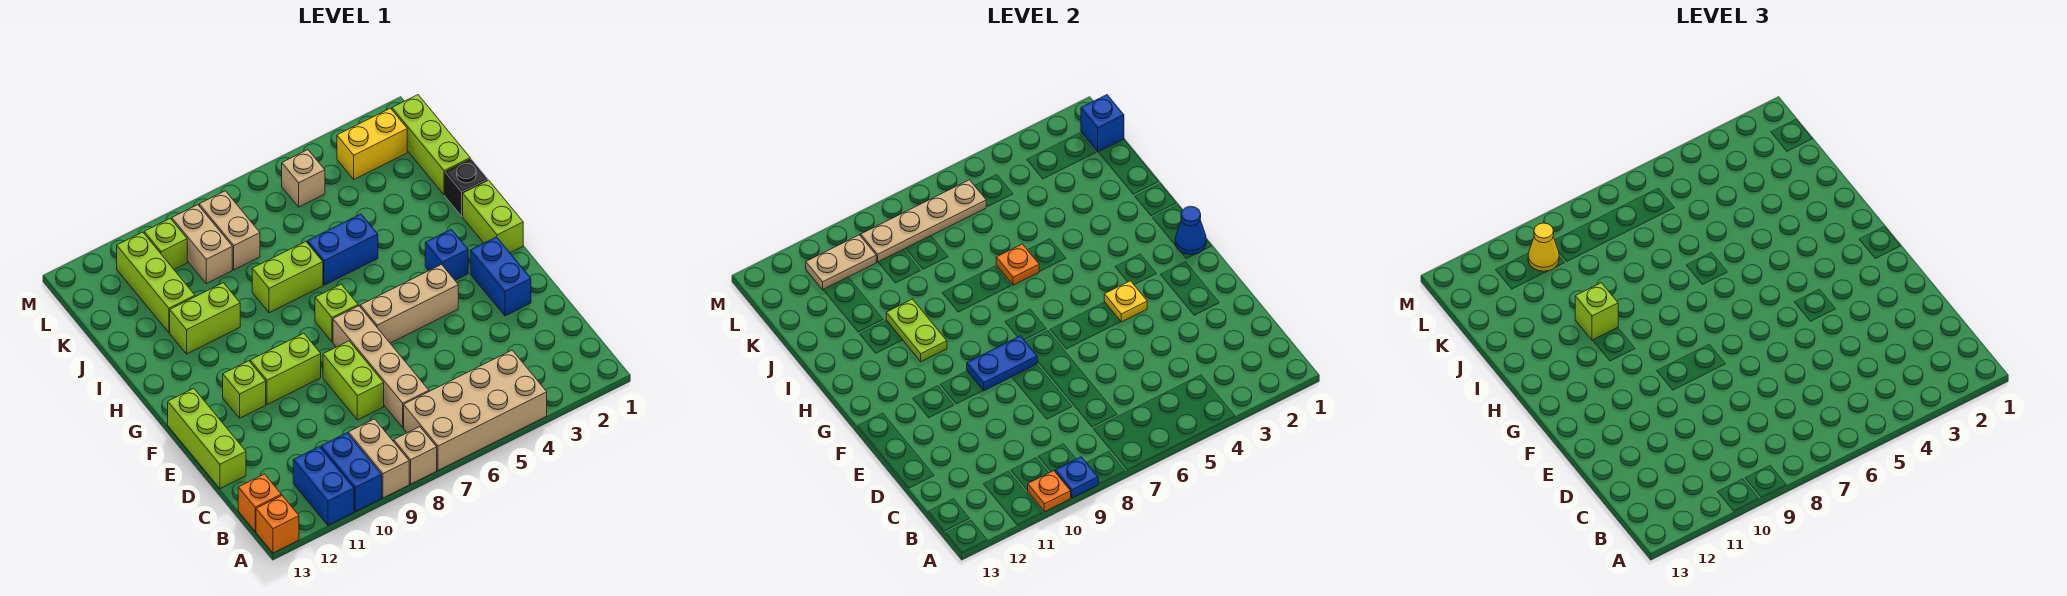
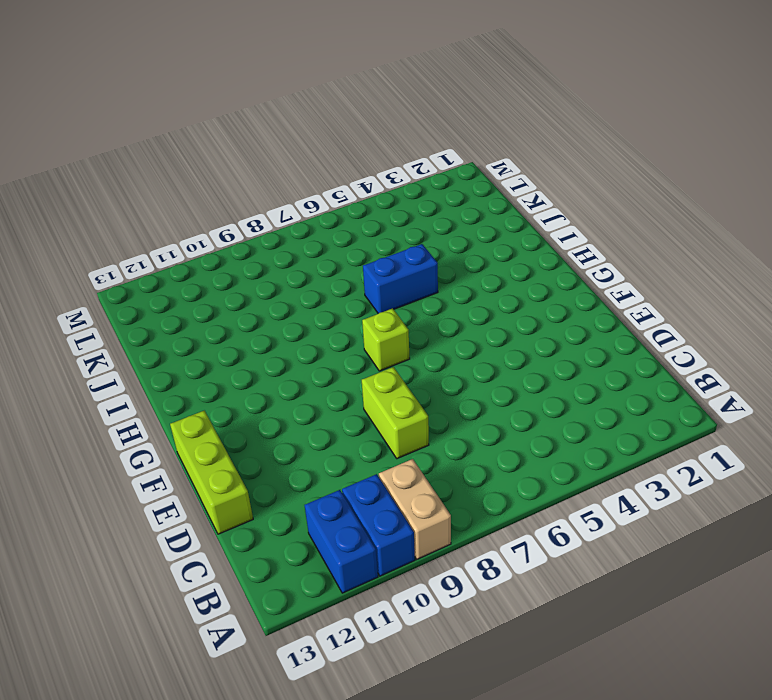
none -> tan brick A4:B7 level 1
none -> tan brick A8 level 1
none -> orange brick A13 level 1
none -> orange brick B13 level 1

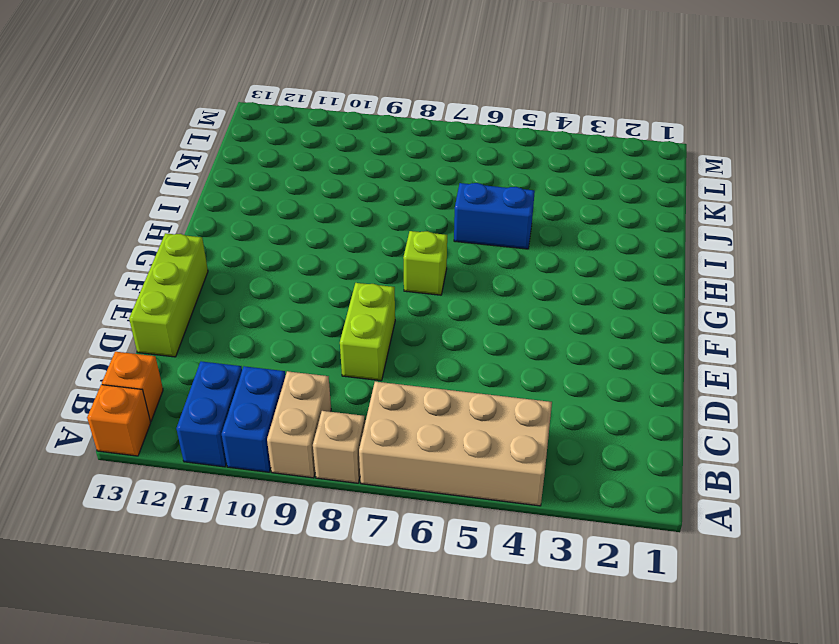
none -> tan brick C7:F7 level 1
none -> blue brick E2:F2 level 1
none -> tan brick F4:F6 level 1
none -> lime brick F9:F10 level 1

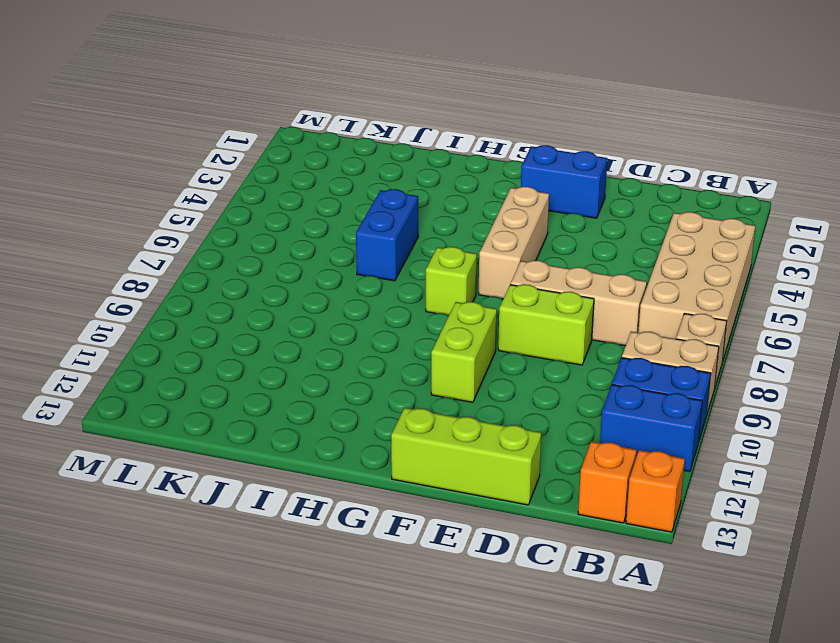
tan brick C7:E7 level 1 -> tan brick C7:F7 level 1
none -> lime brick F11 level 1
none -> lime brick G1:H1 level 1
none -> blue brick G3 level 1
none -> black brick I1 level 1

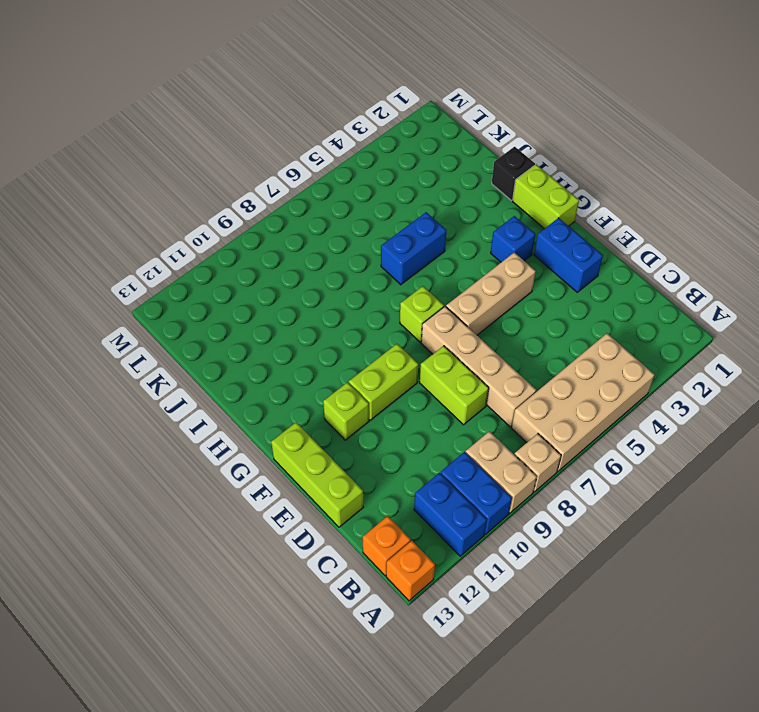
none -> lime brick I7:I8 level 1
none -> lime brick I10:I11 level 1
none -> lime brick J1:L1 level 1
none -> lime brick J11:L11 level 1

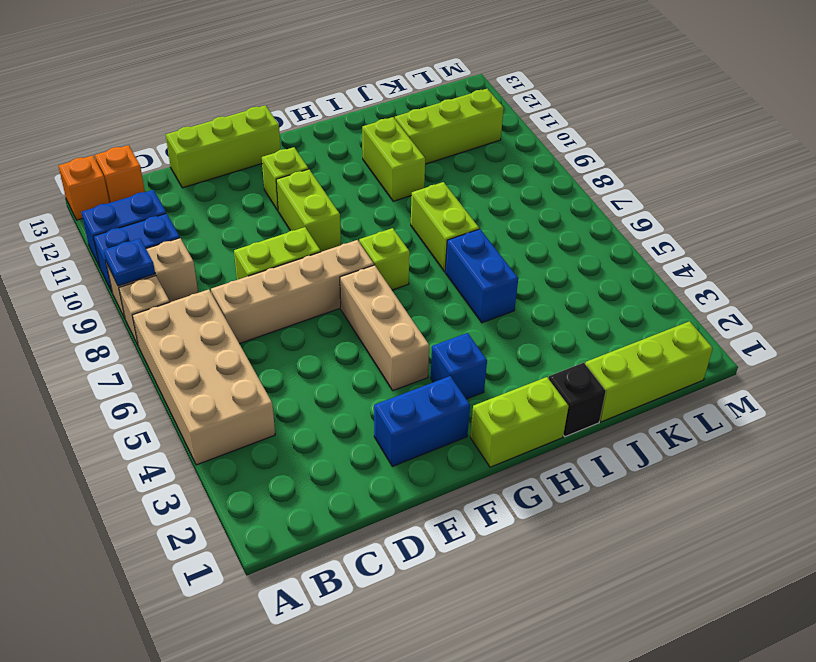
none -> tan brick K8:L8 level 1
none -> tan brick K9:L9 level 1
none -> yellow brick L2:L3 level 1
none -> tan brick L5 level 1

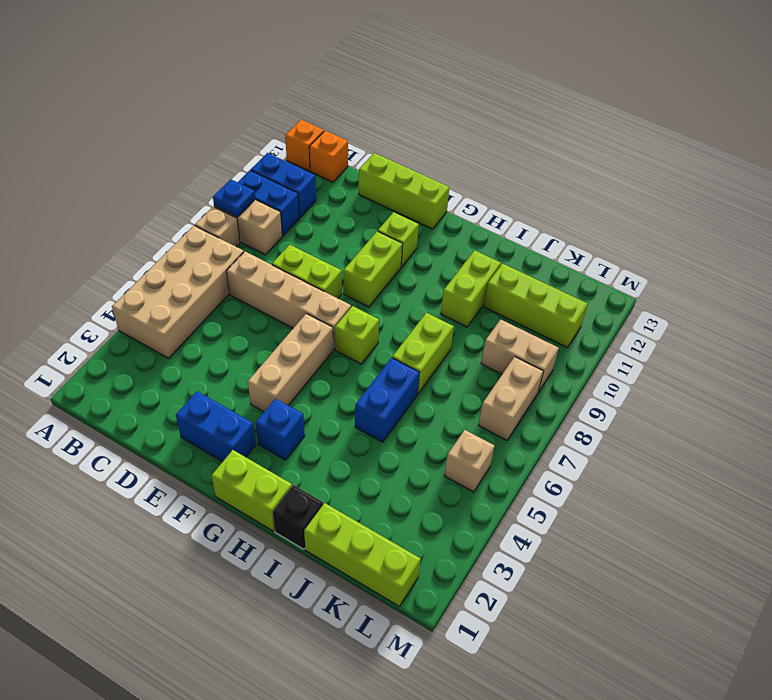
tan brick L7:L8 level 1 -> tan brick K8:L8 level 1
none -> yellow brick L2:L3 level 1
none -> lime brick L10 level 1
none -> orange plate A10 level 2
none -> yellow plate F4 level 2

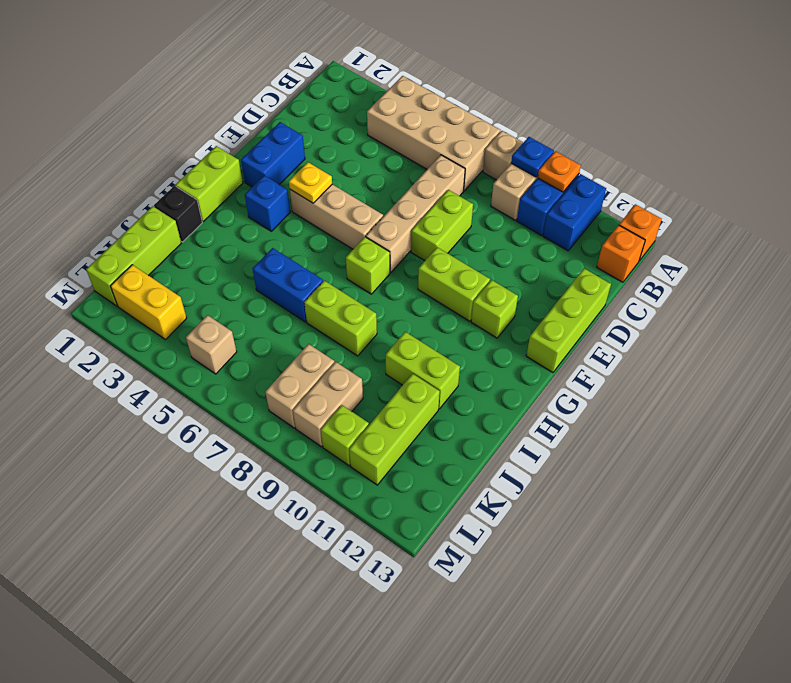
none -> blue plate F8:F9 level 2
none -> blue cone G1 level 2
none -> lime plate H10:I10 level 2
none -> orange plate I6 level 2

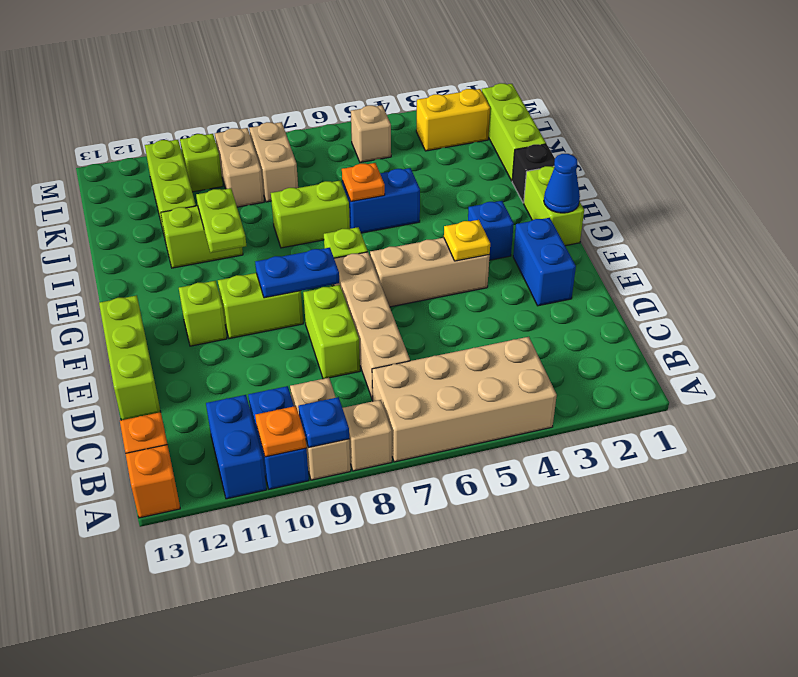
none -> blue brick L1 level 2
none -> tan plate L6:L9 level 2
none -> tan plate L10:L11 level 2
none -> lime brick I10 level 3

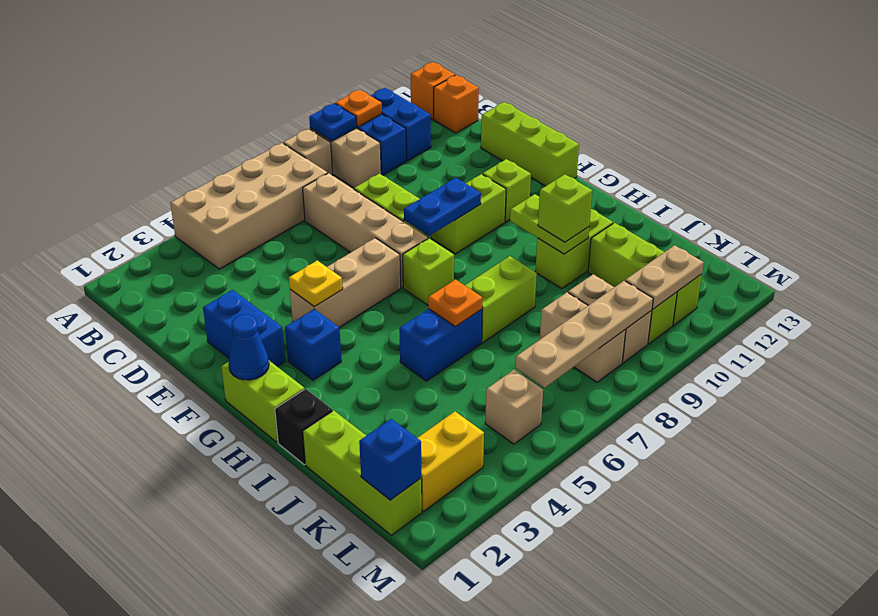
none -> yellow cone L10 level 3

